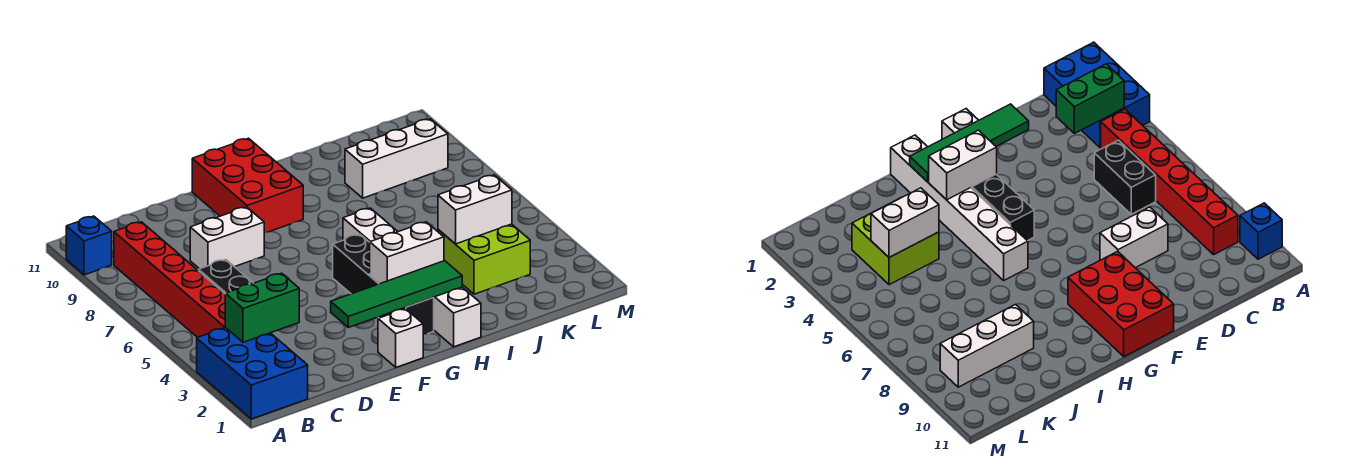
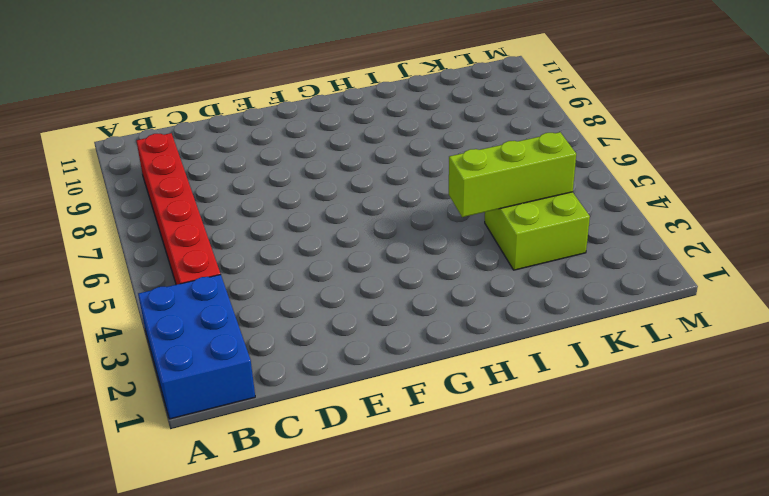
lime brick I4:K4 level 2 -> white brick J4:K4 level 2
none -> blue brick A10 level 1
none -> black brick C5:C6 level 1
none -> white brick D8:E8 level 1

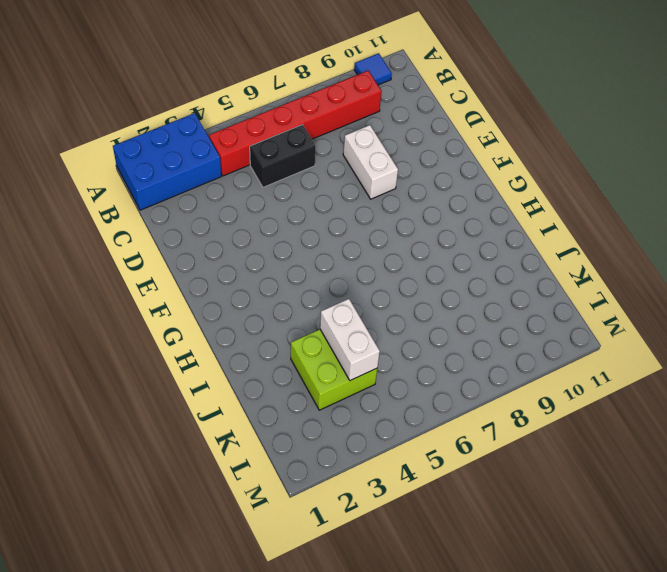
blue tile A10 level 1 -> blue brick A10 level 1
none -> white brick F1 level 1
none -> red brick F9:G11 level 1
none -> black brick G2:G5 level 1

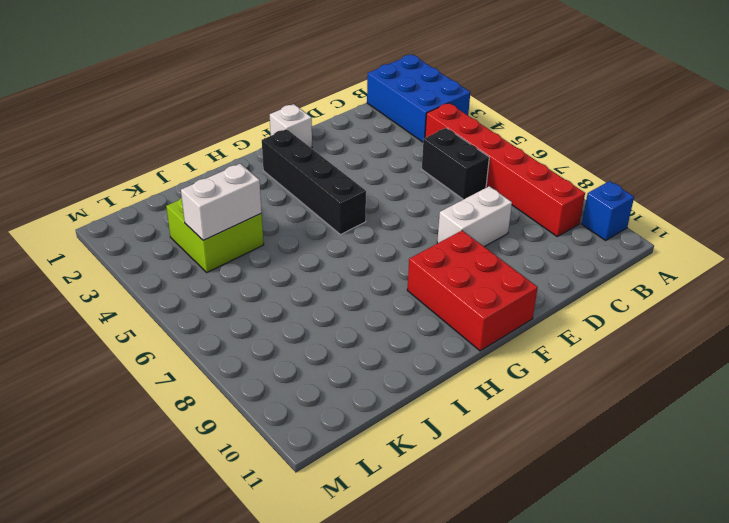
none -> white brick H1:H6 level 1
none -> white brick J9:L9 level 1
none -> green brick B3:C3 level 2

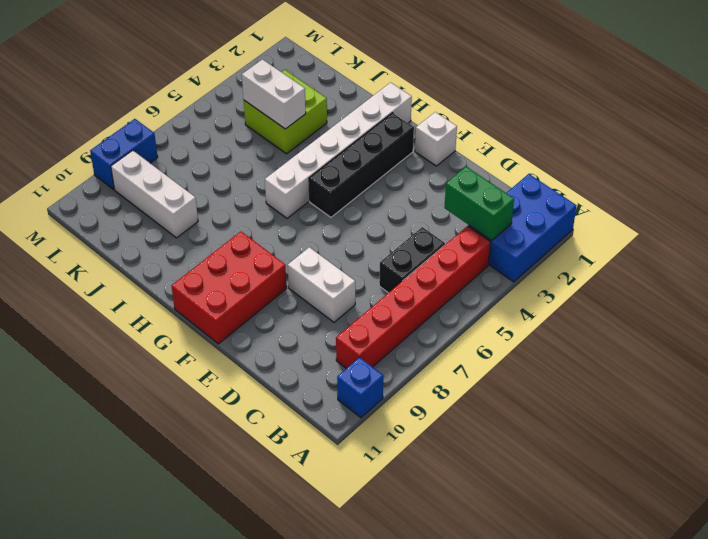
blue brick M8:M9 level 1 -> none
none -> green tile E2:H2 level 2
none -> white brick G3:H3 level 2

